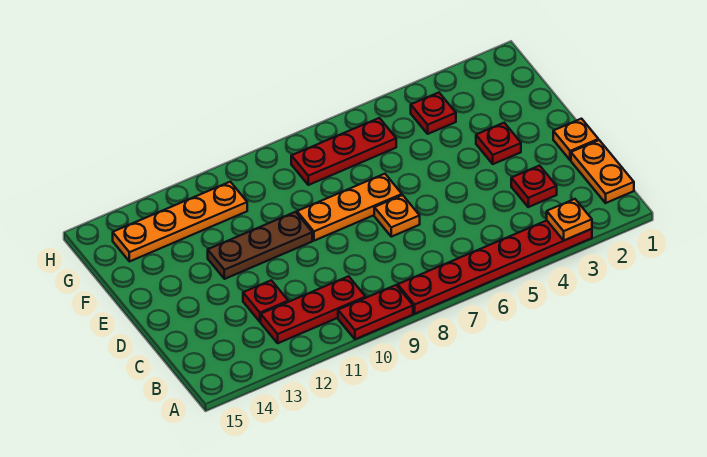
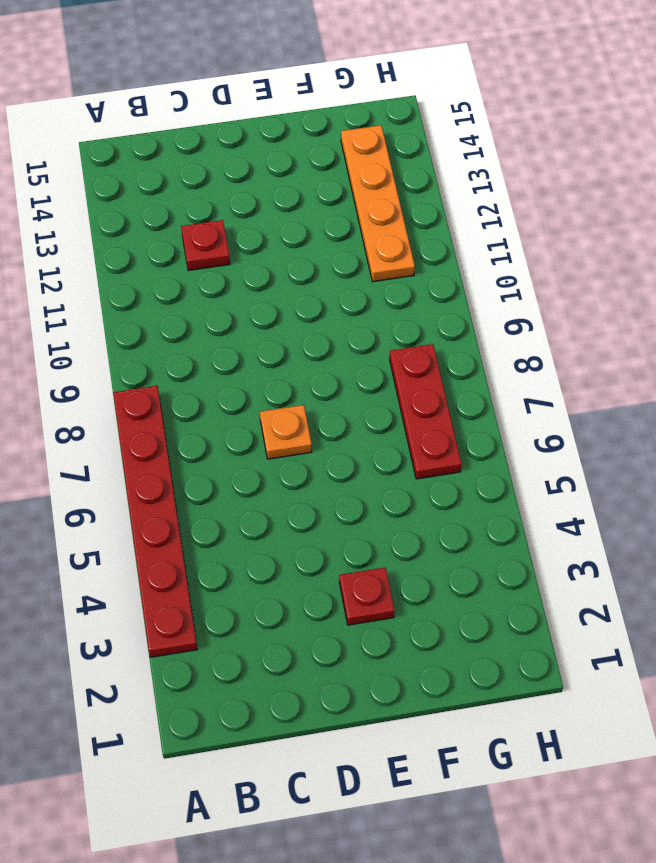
none -> red plate A9:A10 level 1
none -> orange plate B1:C1 level 1
none -> red plate B10:B12 level 1

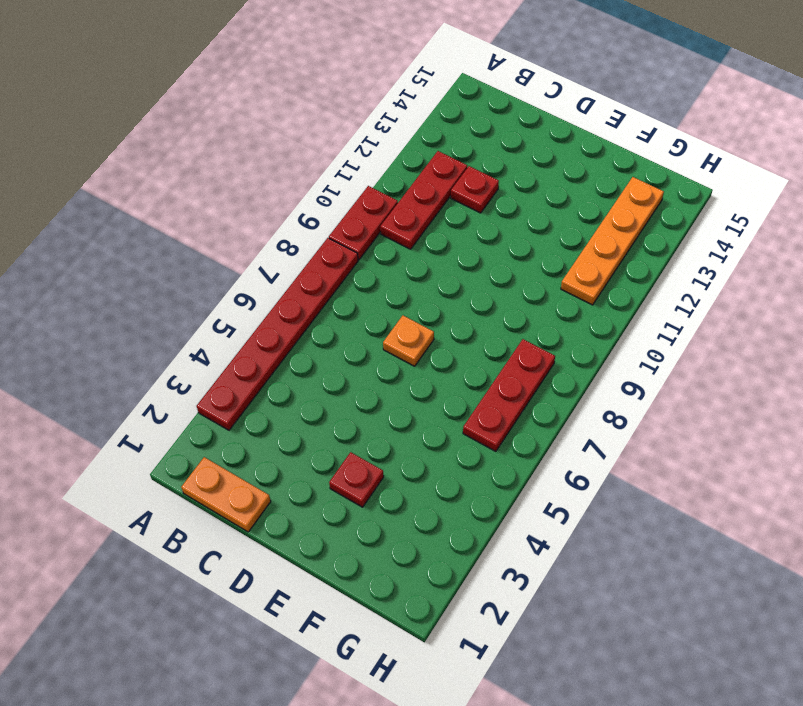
none -> red plate C3 level 1
none -> orange plate D1 level 1
none -> orange plate E7:E9 level 1

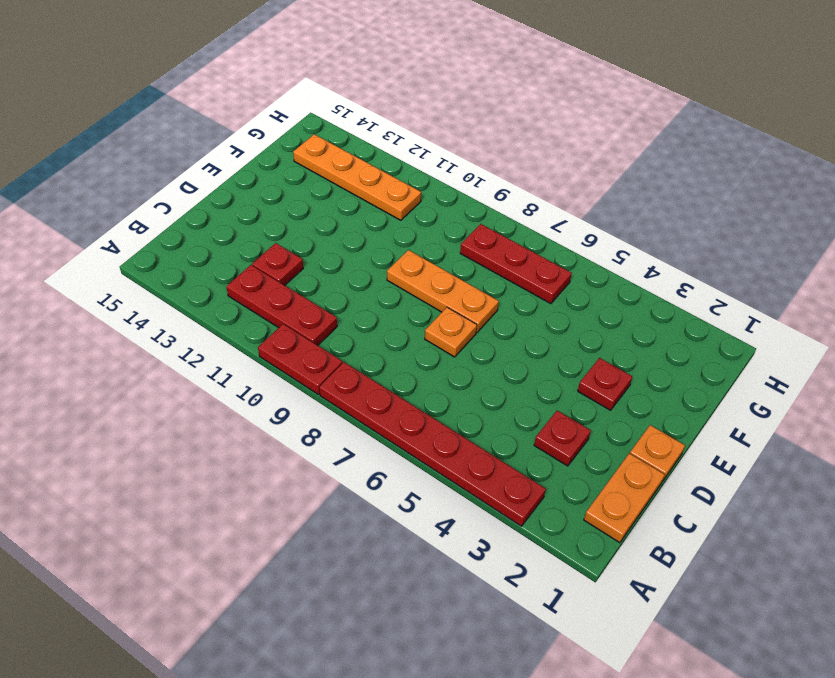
none -> brown plate E10:E12 level 1
none -> red plate G4 level 1
none -> orange plate A3 level 2

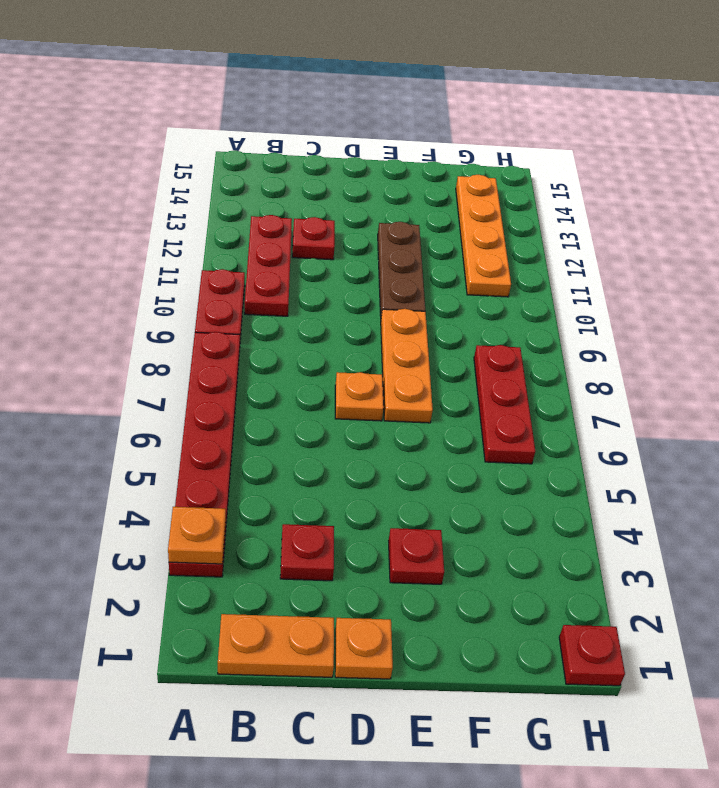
red plate H1 level 1 -> red plate G4 level 1

